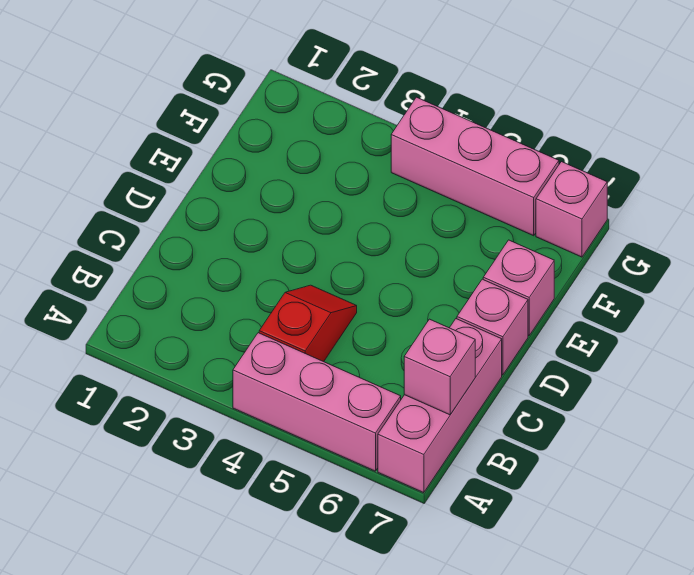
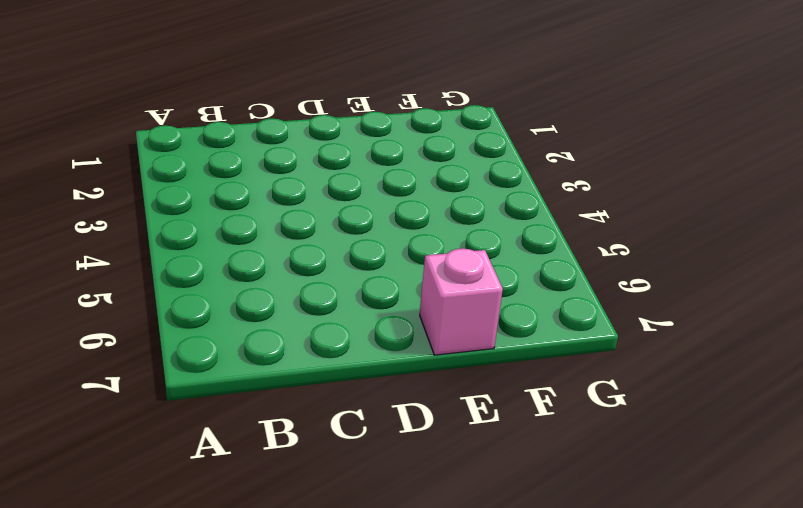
none -> pink brick A4:A6 level 1
none -> pink brick A7:C7 level 1

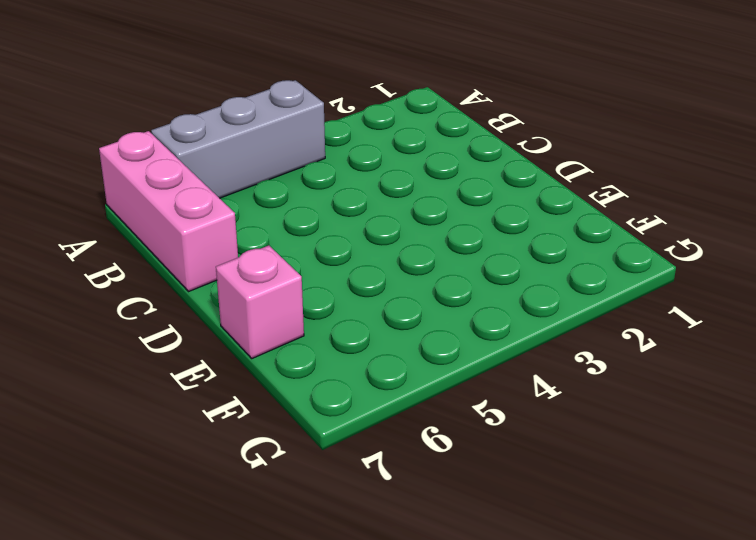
grey brick A4:A6 level 1 -> pink brick A4:A6 level 1
none -> red slope B4:C4 level 1 top B
none -> pink brick D7 level 1

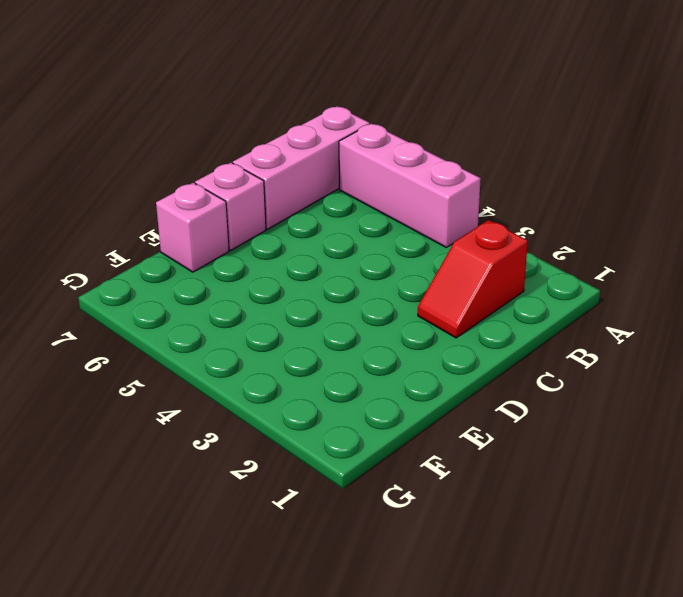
red slope B2:C2 level 1 top B -> red slope B4:C4 level 1 top B
none -> pink brick G4:G6 level 1
none -> pink brick G7 level 1

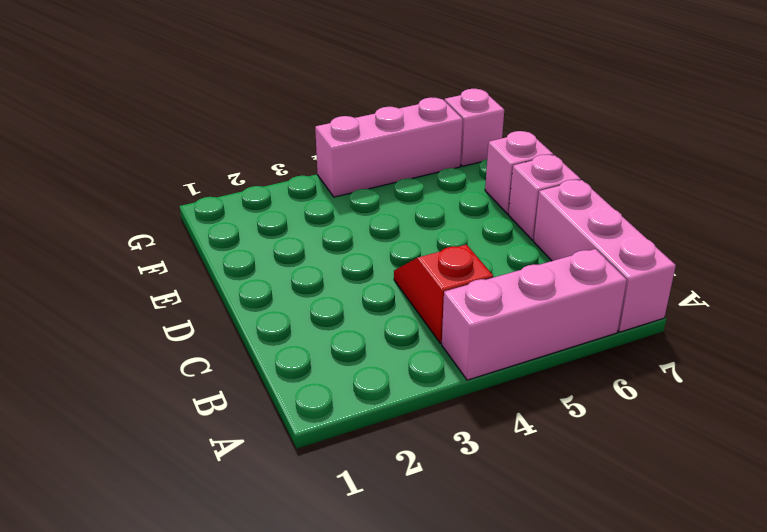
none -> pink brick B7 level 2

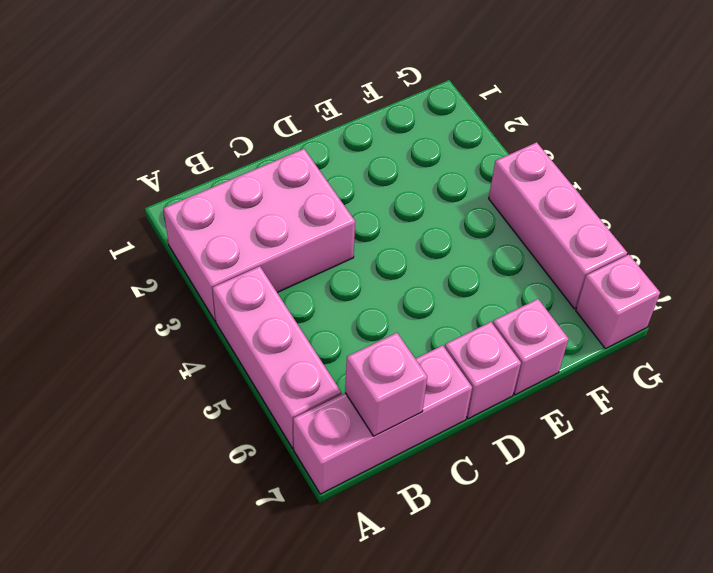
pink brick A2:C3 level 1 -> none
none -> red slope B4:C4 level 1 top B

